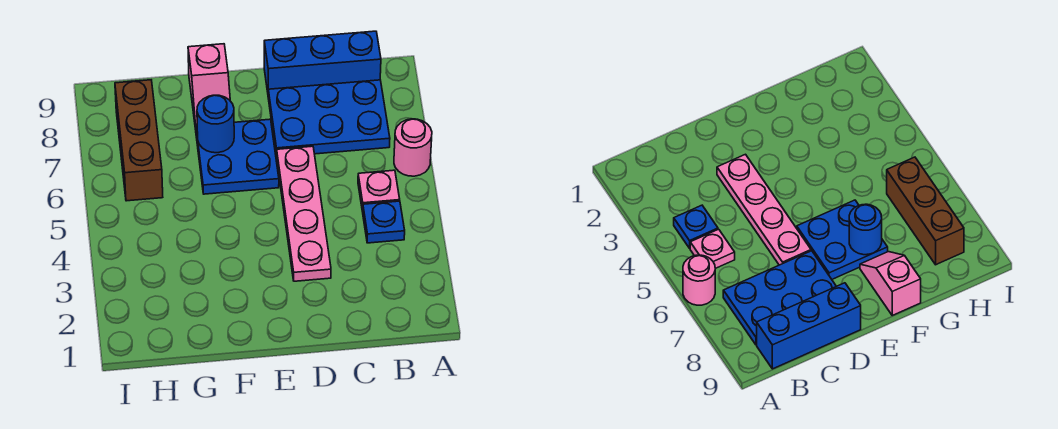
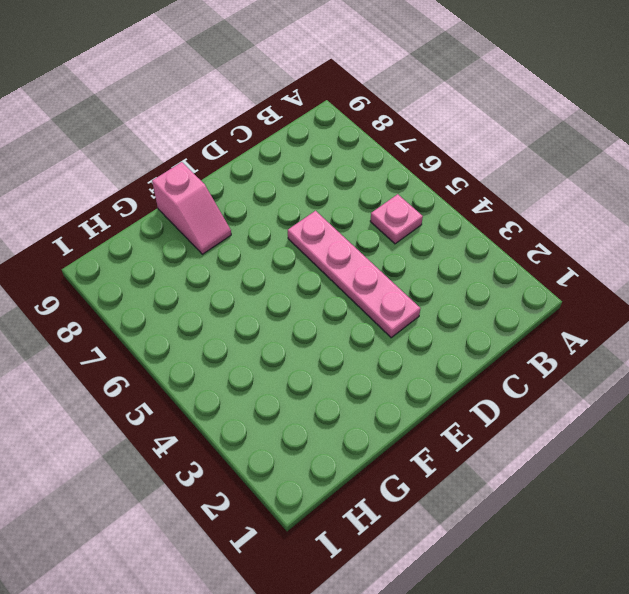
none -> pink round brick A6 level 1
none -> blue plate B4 level 1

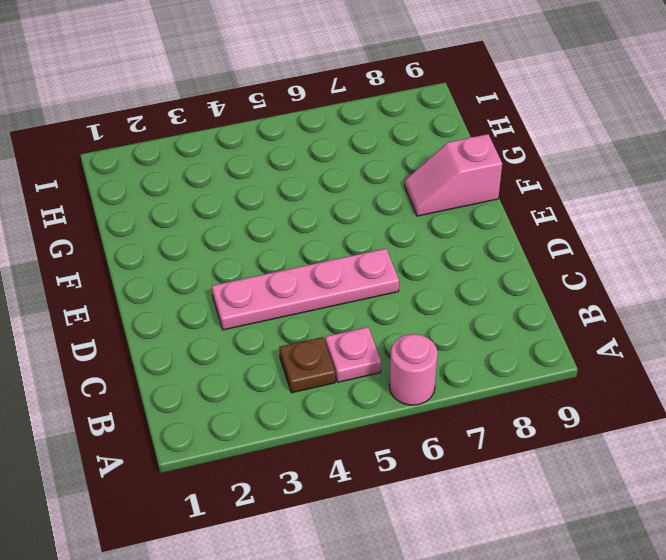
brown plate B4 level 1 -> blue plate B4 level 1
none -> blue plate B7:D8 level 1
none -> blue brick B9:D9 level 1

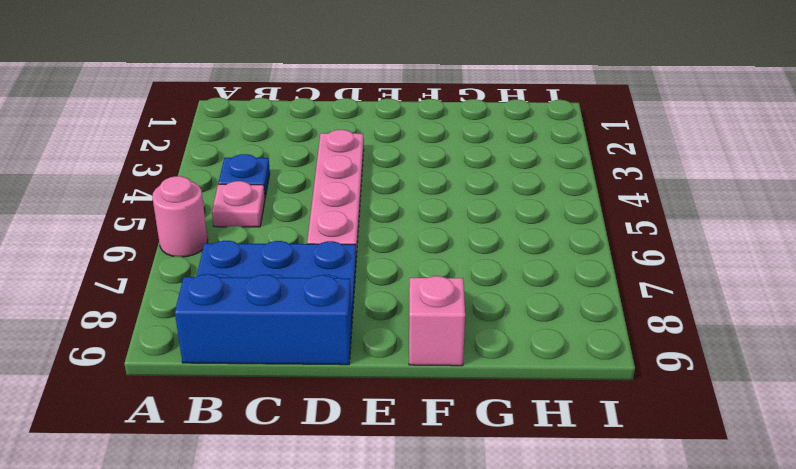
none -> blue plate E6:F7 level 1
none -> brown brick H6:H8 level 1

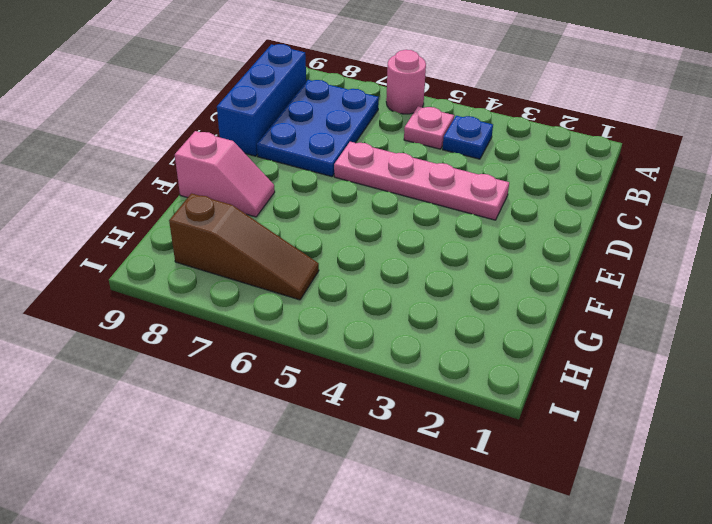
brown slope H6:H8 level 1 top 8 -> brown brick H6:H8 level 1
none -> blue plate E6:F7 level 1
none -> blue round brick F7 level 2

